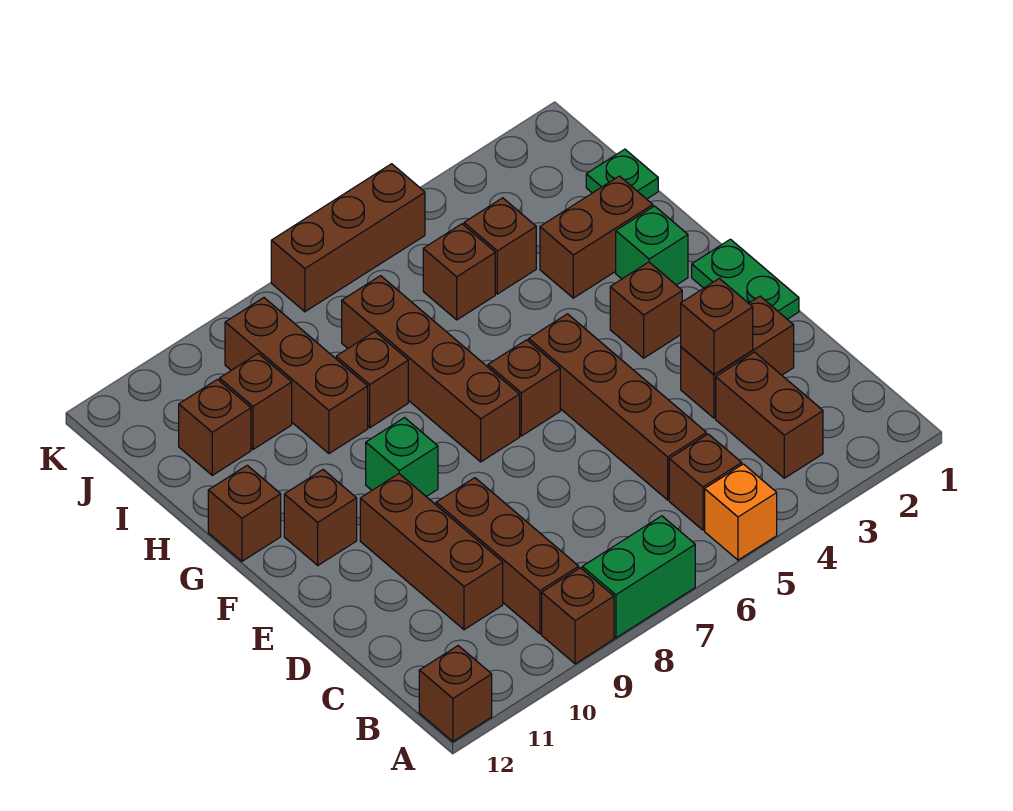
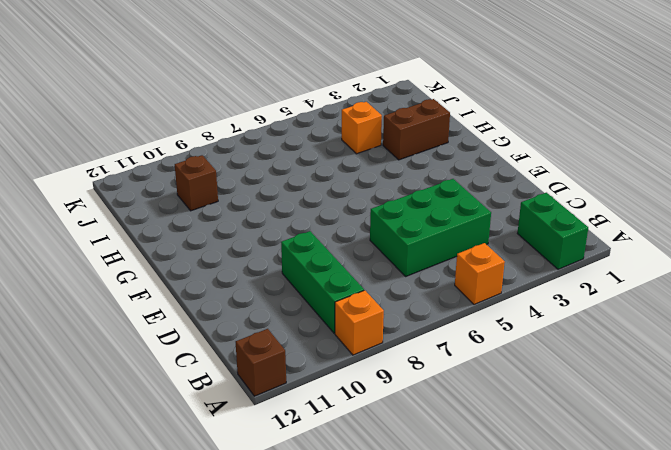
green brick A2:B2 level 1 -> green brick A7:A8 level 1
orange brick A9 level 1 -> brown brick A9 level 1
green brick B9:D9 level 1 -> brown brick B9:D9 level 1
green brick C4:D6 level 1 -> brown brick C5:F5 level 1
orange brick I4 level 1 -> brown brick I4 level 1
none -> brown brick B3:C3 level 1
none -> brown brick B5 level 1
none -> brown brick C10:E10 level 1

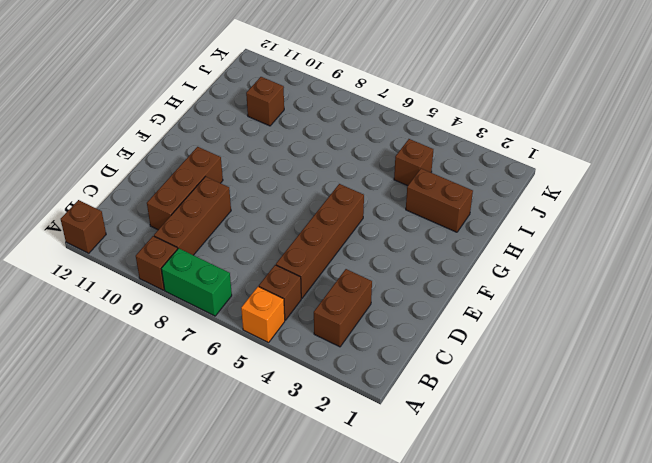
none -> brown brick D2:D3 level 1
none -> green plate E1:F1 level 1
none -> brown brick F3 level 1

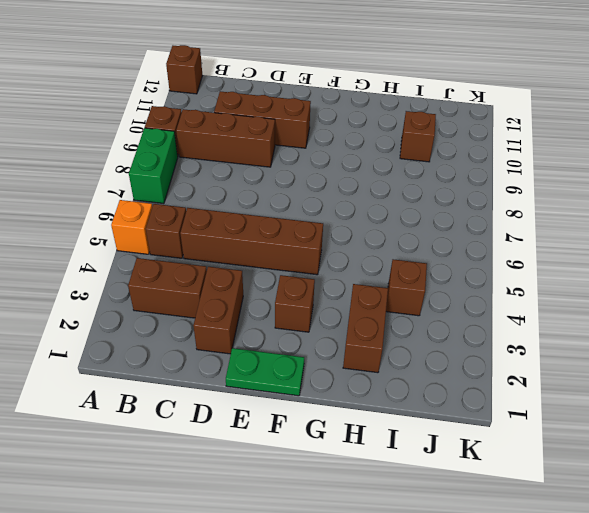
none -> brown brick F6 level 1
none -> brown brick F7:I7 level 1
none -> green brick F9 level 1

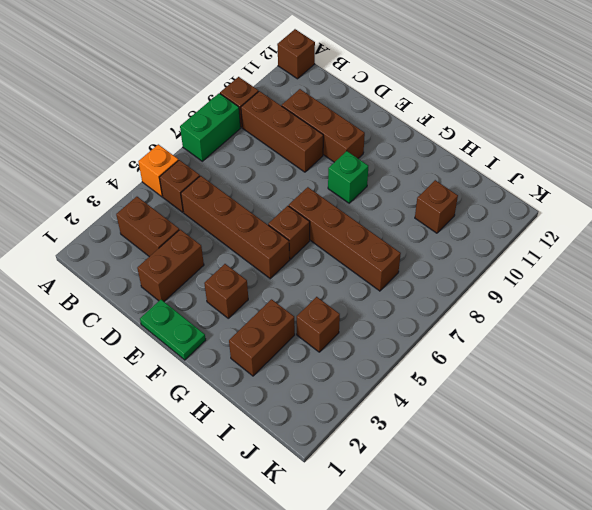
none -> brown brick F11 level 1
none -> green brick G2 level 1
none -> brown brick G12 level 1

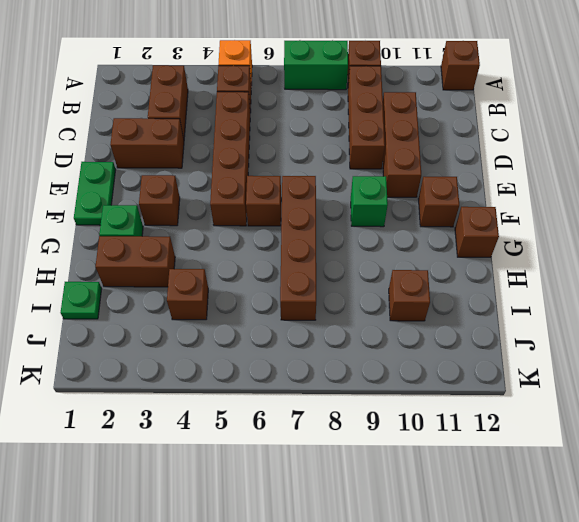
none -> brown brick H8 level 1
none -> brown brick H9:J9 level 1
none -> brown brick I5 level 1

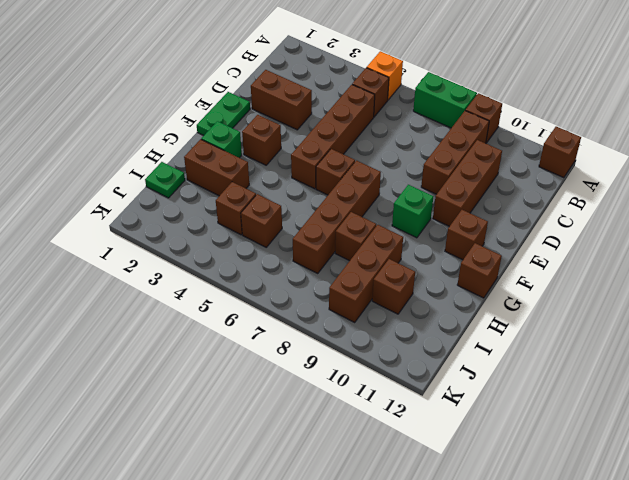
none -> brown brick B3:C3 level 1
none -> brown brick I11 level 1
none -> brown brick K5:K7 level 1

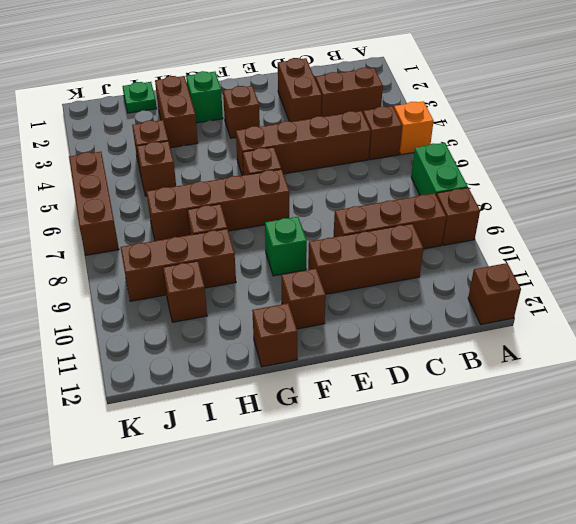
none -> green plate E1:F1 level 1
none -> brown brick I11 level 1
none -> brown brick D3 level 2

